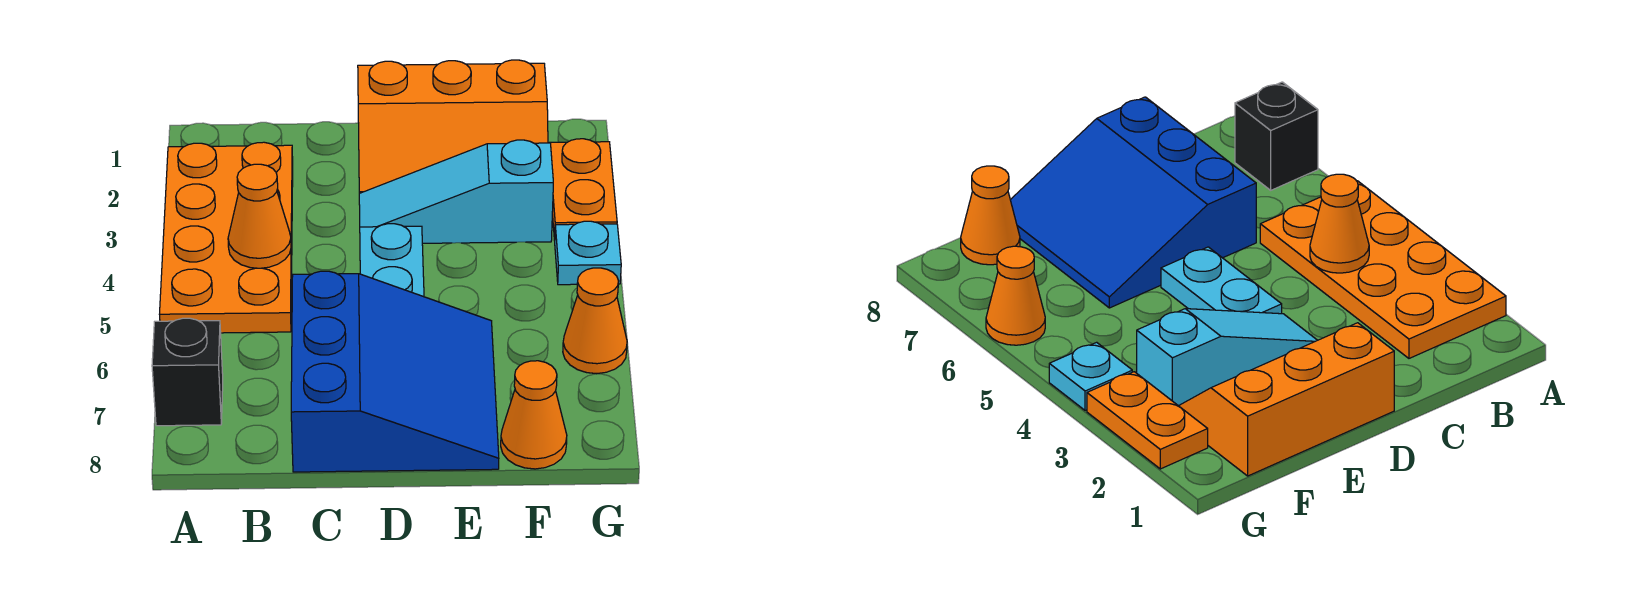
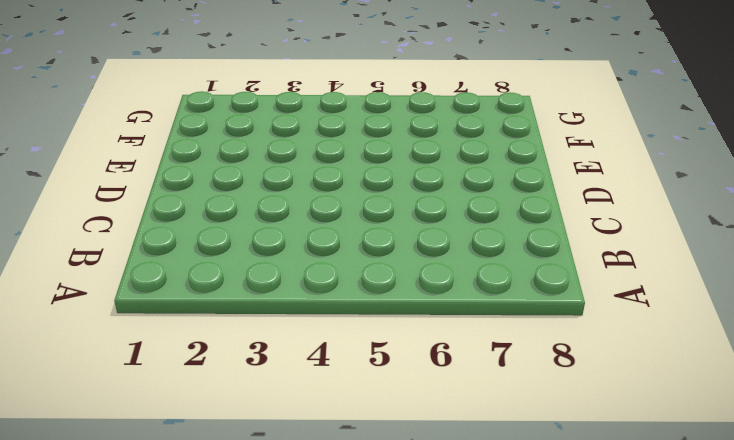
none -> orange plate A2:B5 level 1
none -> black brick A7 level 1

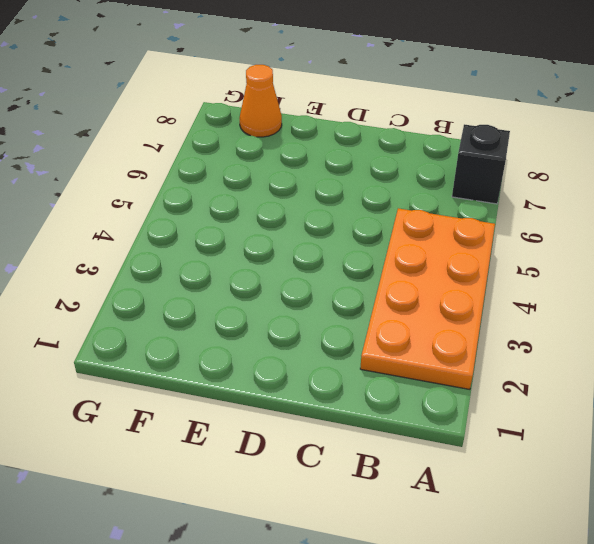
none -> blue slope C6:E8 level 1 top C
none -> orange slope D1:F2 level 1 top 1

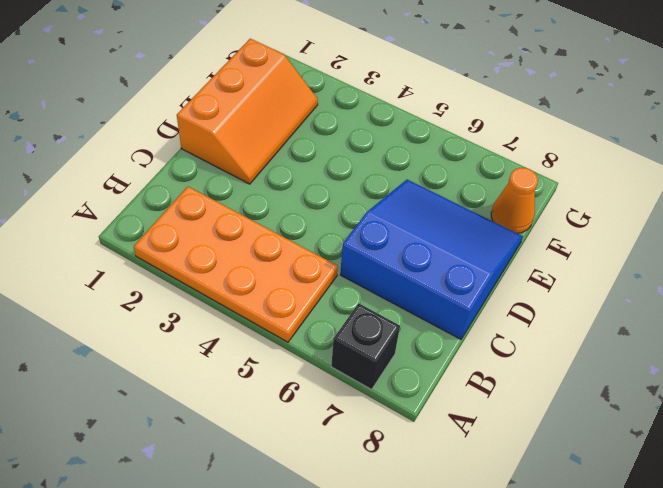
none -> cyan slope D3:F3 level 1 top F
none -> cyan plate D4:D5 level 1

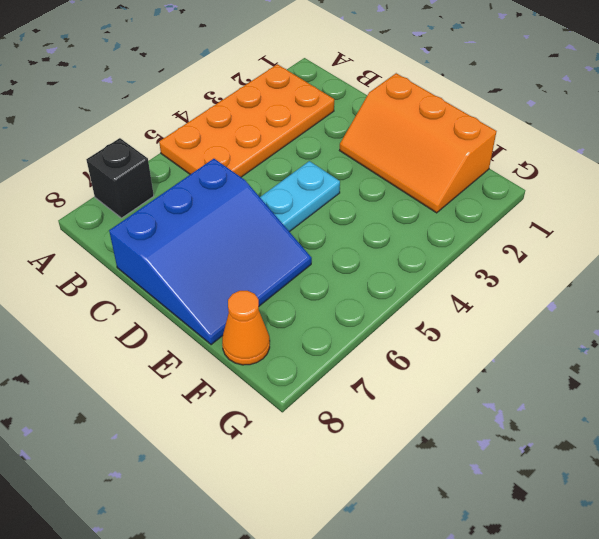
none -> cyan slope D3:F3 level 1 top F
none -> orange plate G2:G3 level 1

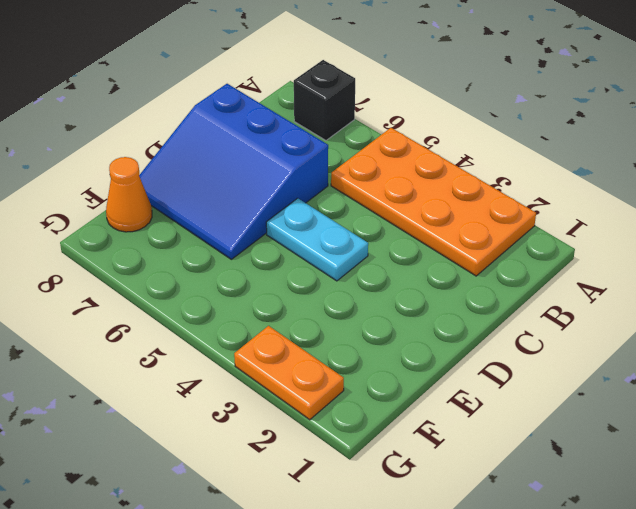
none -> orange slope D1:F2 level 1 top 1
none -> cyan slope D3:F3 level 1 top F

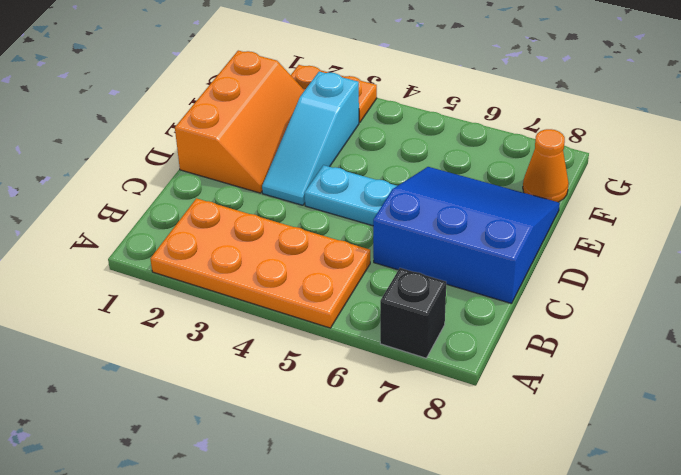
none -> cyan plate G4 level 1
none -> orange cone G6 level 1

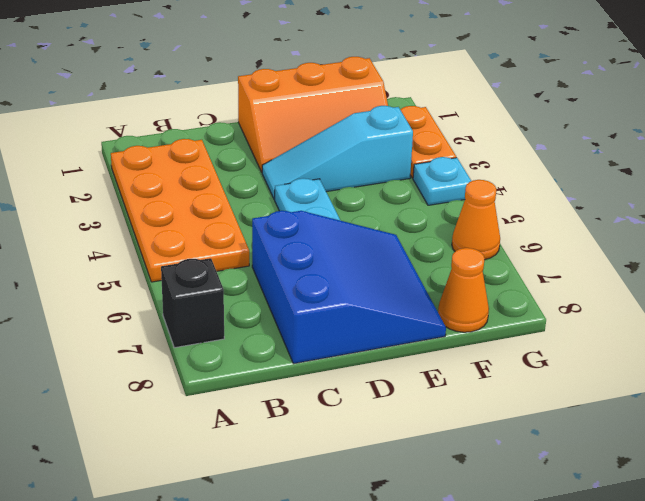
none -> orange cone B4 level 2

